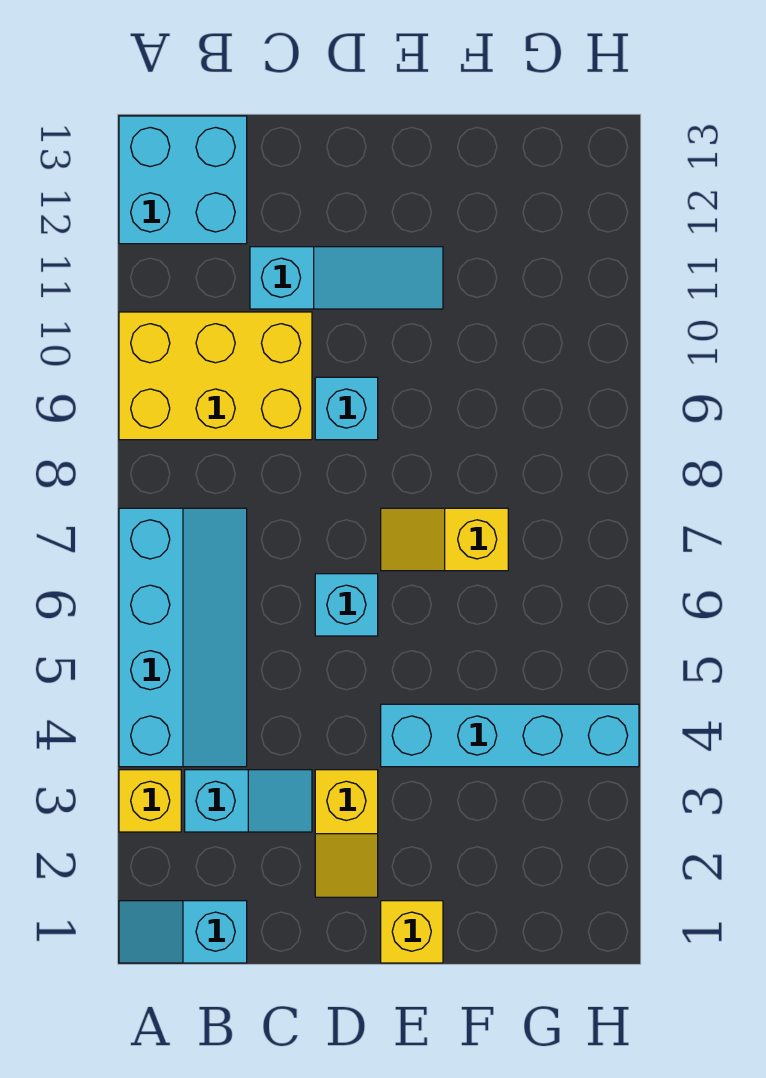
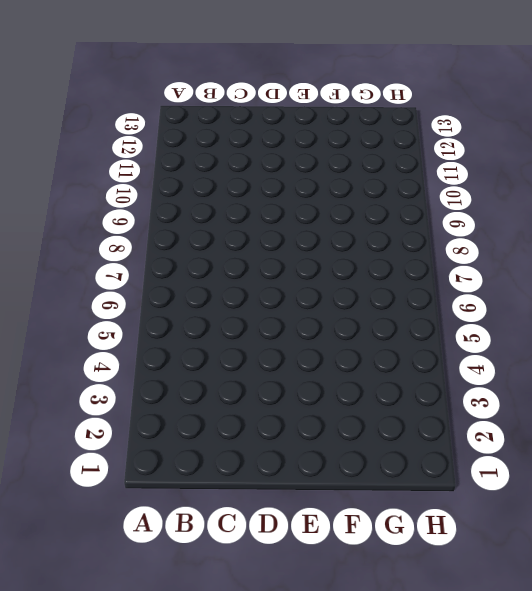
none -> cyan slope A1:B1 level 1 top B
none -> yellow brick A3 level 1
none -> cyan slope A4:B7 level 1 top A

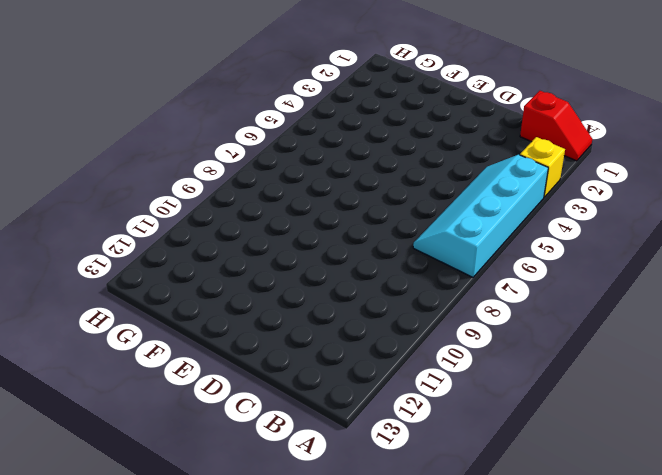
red slope A1:B1 level 1 top B -> cyan slope A1:B1 level 1 top B
none -> yellow brick A9:C10 level 1
none -> cyan brick A12:B13 level 1
none -> cyan slope B3:C3 level 1 top B

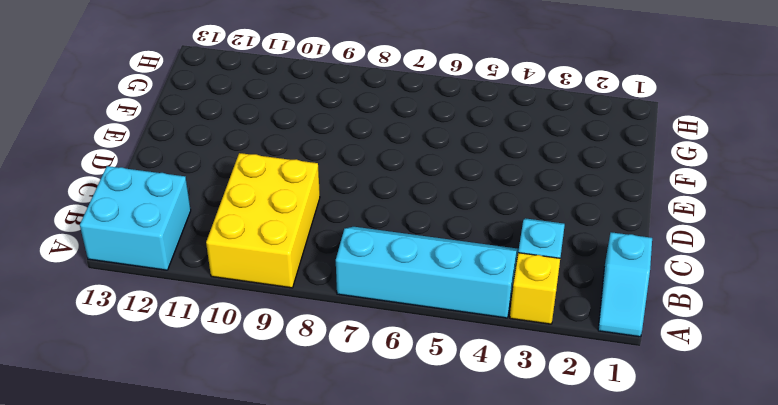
none -> cyan slope C11:E11 level 1 top C
none -> yellow slope D2:D3 level 1 top 3
none -> cyan brick D6 level 1

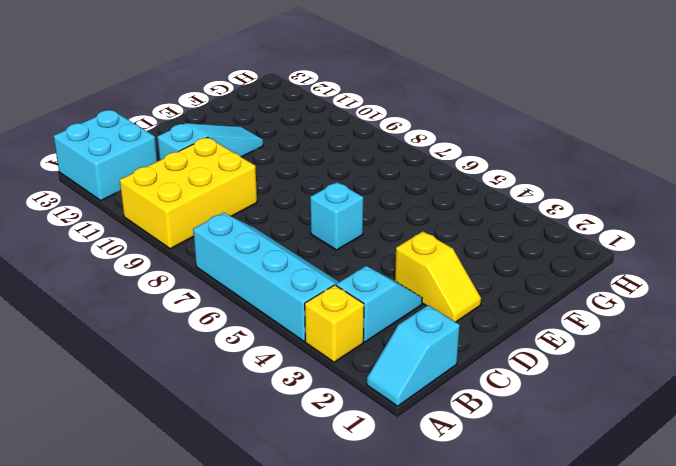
none -> cyan brick D9 level 1
none -> yellow brick E1 level 1
none -> cyan brick E4:H4 level 1

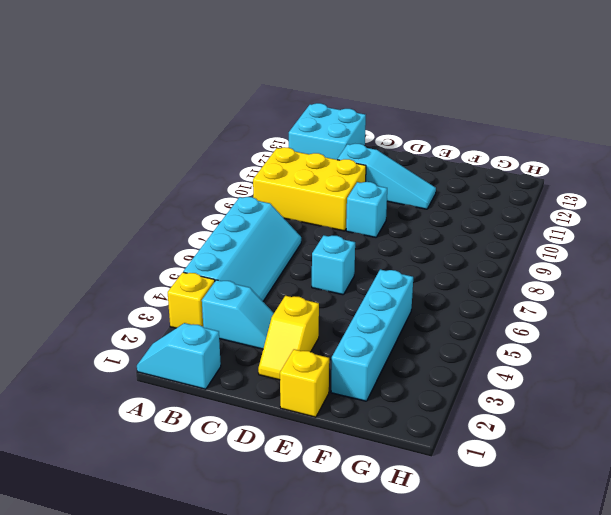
cyan brick F2:F5 level 1 -> cyan brick E4:H4 level 1
none -> yellow slope E7:F7 level 1 top F

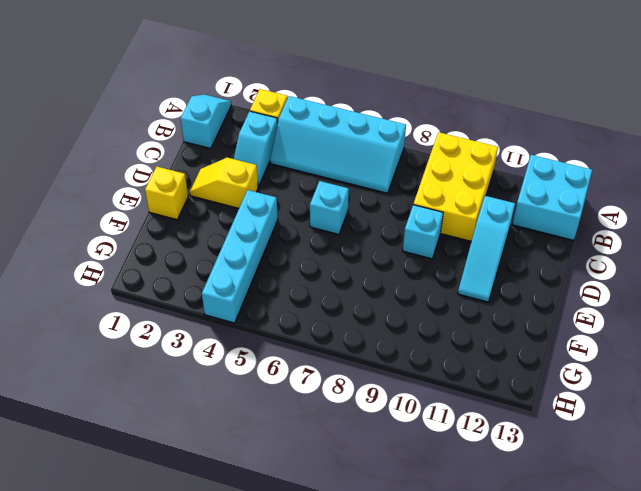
none -> yellow slope E7:F7 level 1 top F

